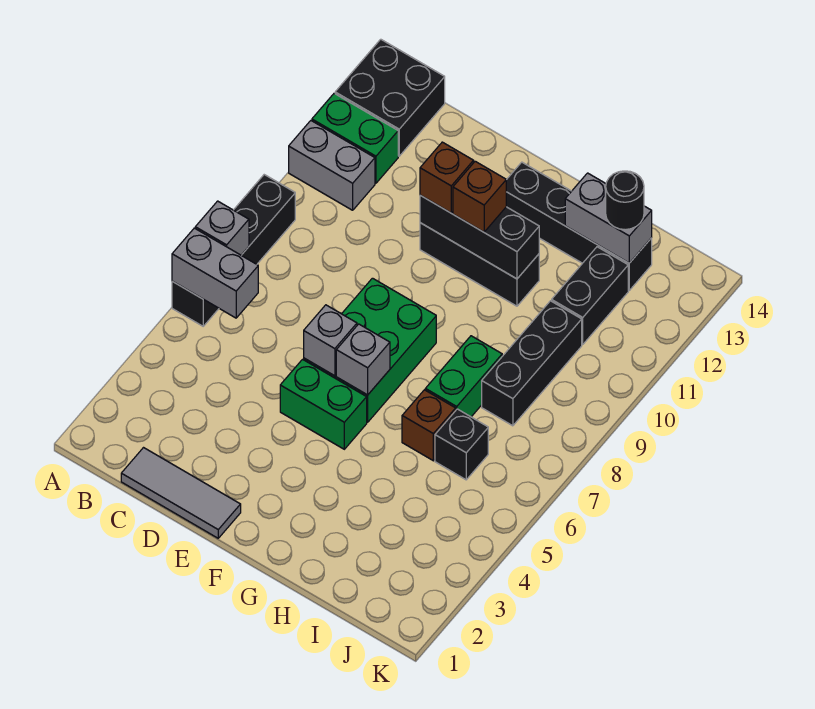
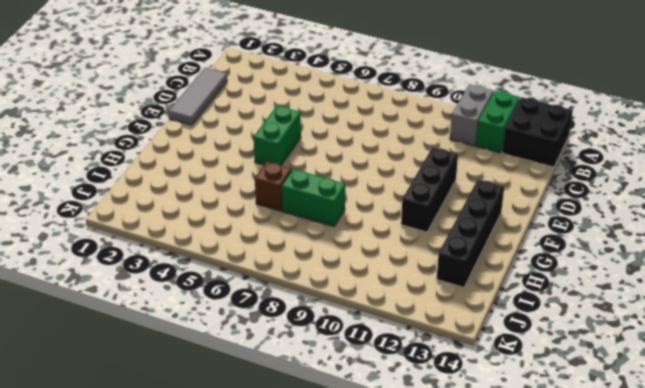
none -> black brick A6:A9 level 1
none -> green brick E6:F8 level 1
none -> black brick I6 level 1

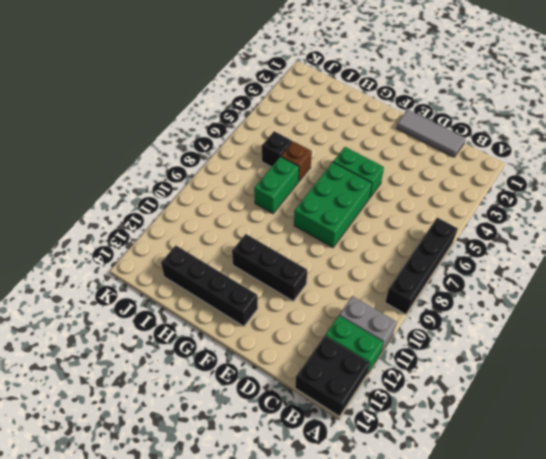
none -> black brick I8:I10 level 1
none -> black brick I11:I12 level 1
none -> grey brick A6:B6 level 2

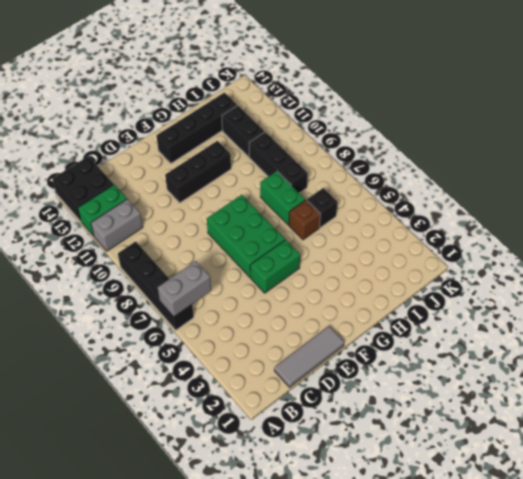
none -> grey brick A7 level 2
none -> grey brick E6 level 2
none -> black brick E11:G11 level 2

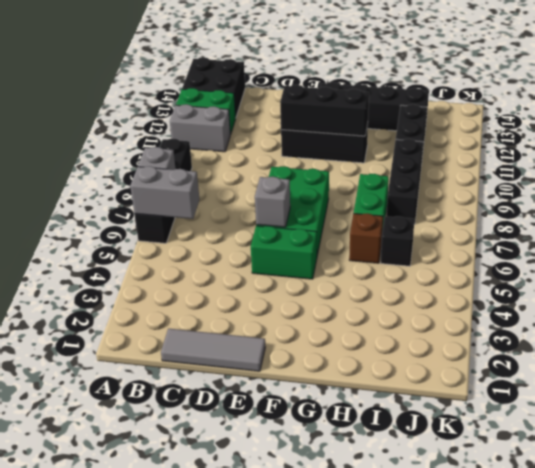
none -> grey brick F6 level 2
none -> grey brick H13:I13 level 2
none -> brown brick E11 level 3

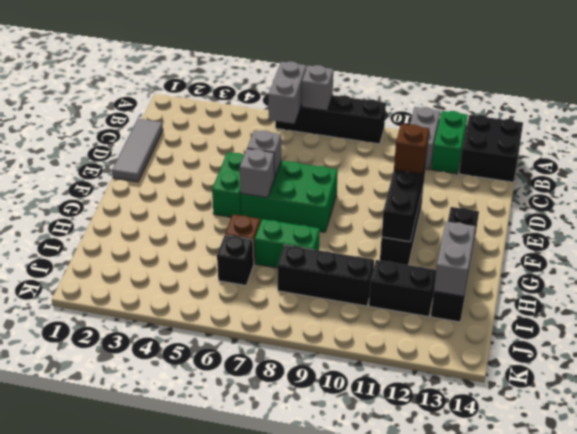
none -> brown brick F11 level 3
none -> black round brick I13 level 3

